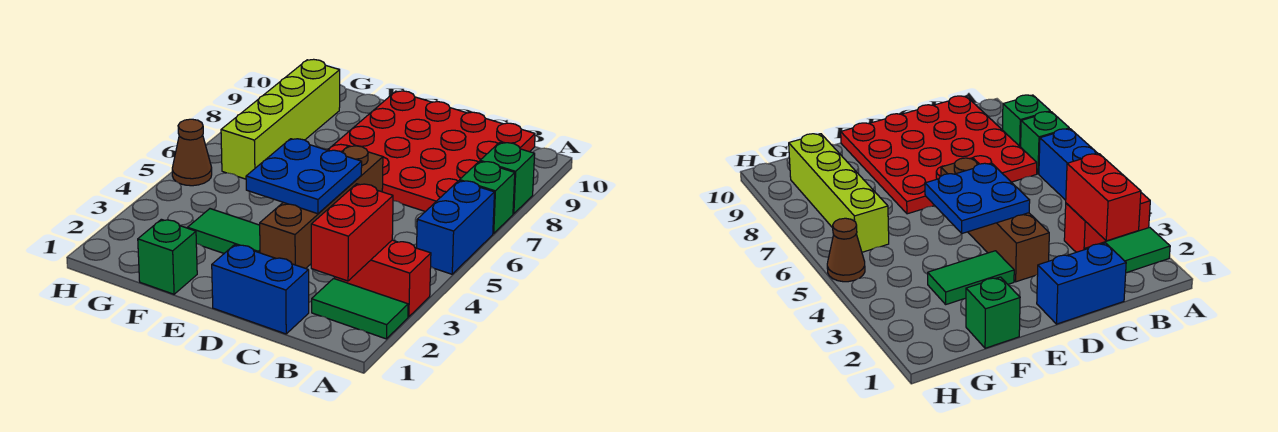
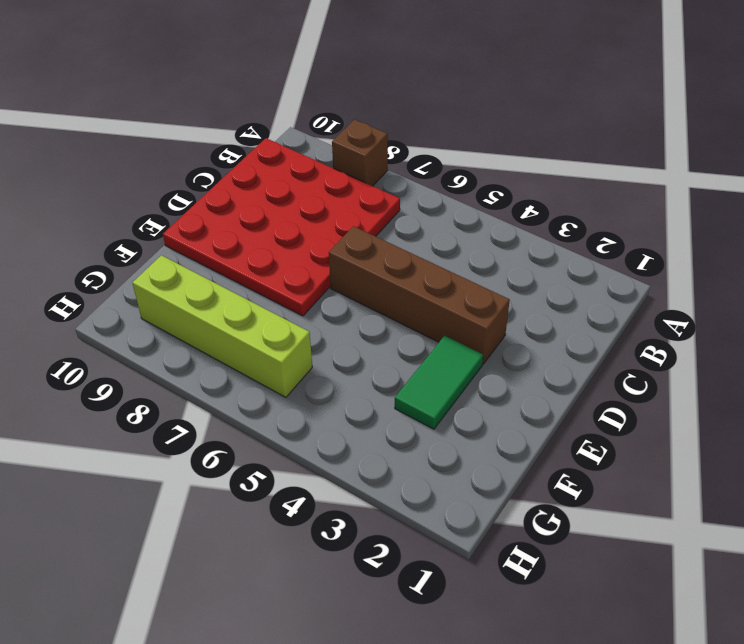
brown brick A8 level 1 -> green brick A8 level 1
none -> green tile A2:B2 level 1
none -> red brick A3:B3 level 1
none -> blue brick A5:A6 level 1

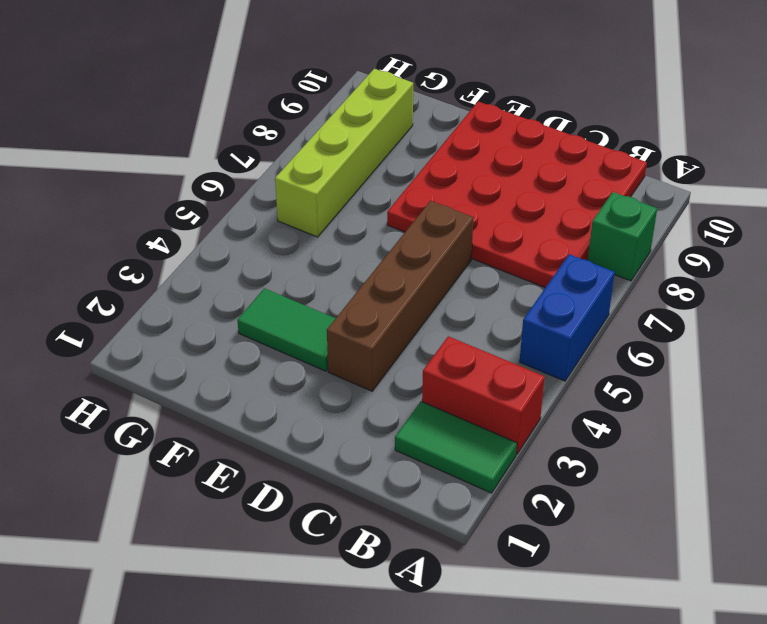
none -> green brick A7 level 1
none -> blue brick C1:D1 level 1
none -> green brick F1 level 1

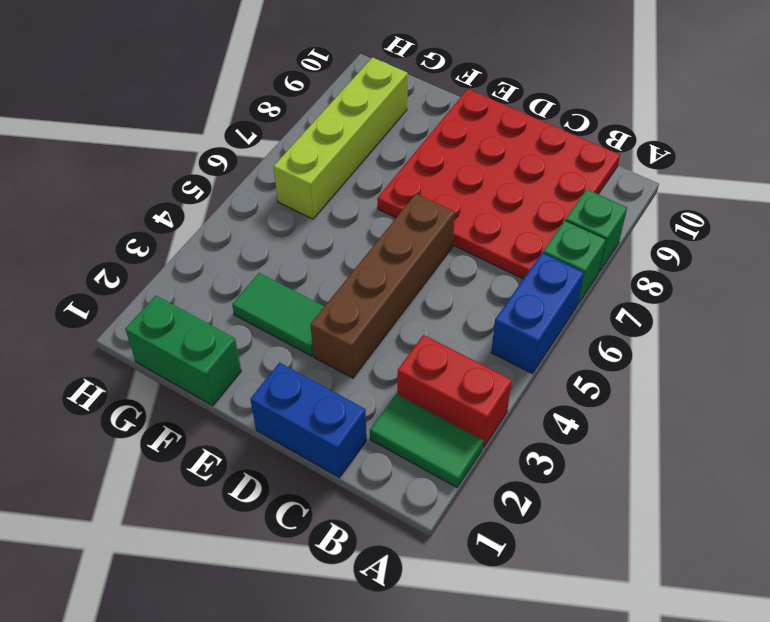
green brick F1:G1 level 1 -> green brick F1 level 1
none -> brown cone H5 level 1
none -> red brick B2:B3 level 2
none -> blue plate D4:E5 level 2

